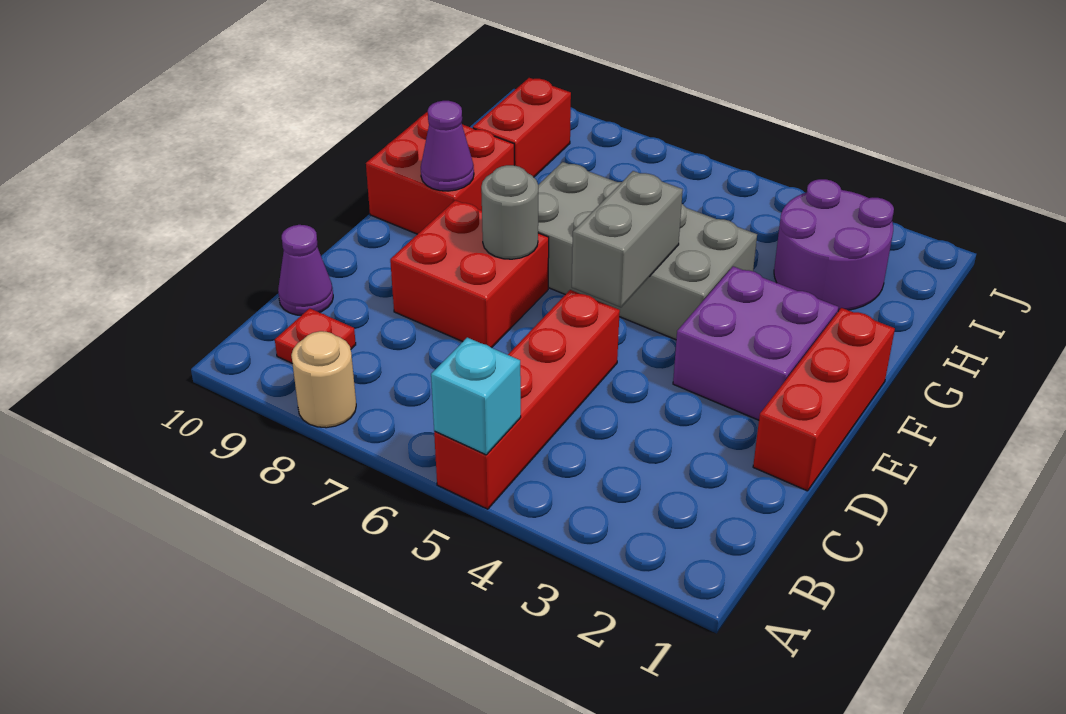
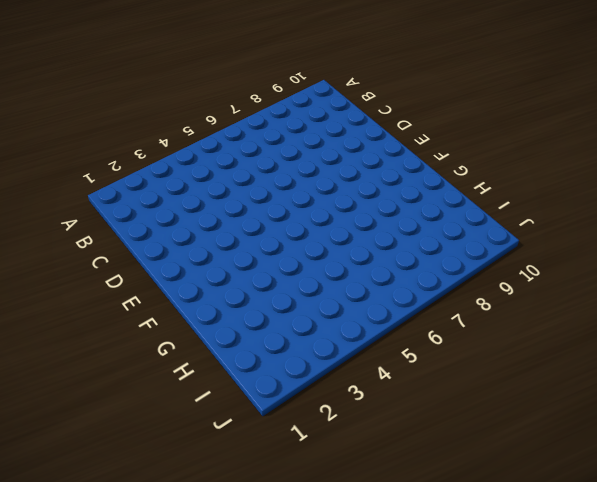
none -> red brick A5:D5 level 1
none -> tan round brick A8 level 1
none -> red plate B9 level 1

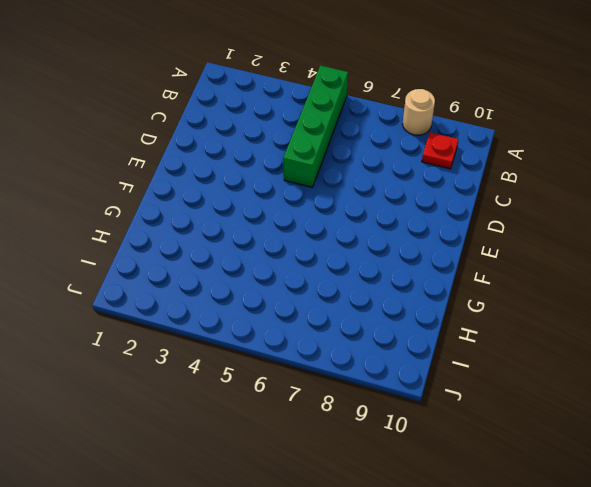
green brick A5:D5 level 1 -> red brick A5:D5 level 1
none -> purple cone C10 level 1
none -> red brick D1:F1 level 1
none -> red brick D7:E8 level 1

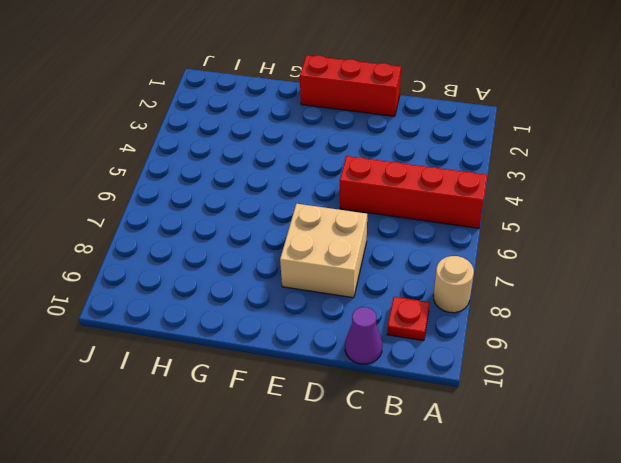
tan brick D7:E8 level 1 -> red brick D7:E8 level 1
none -> purple brick E2:F3 level 1
none -> grey brick F4:G7 level 1
none -> red brick F9:G10 level 1

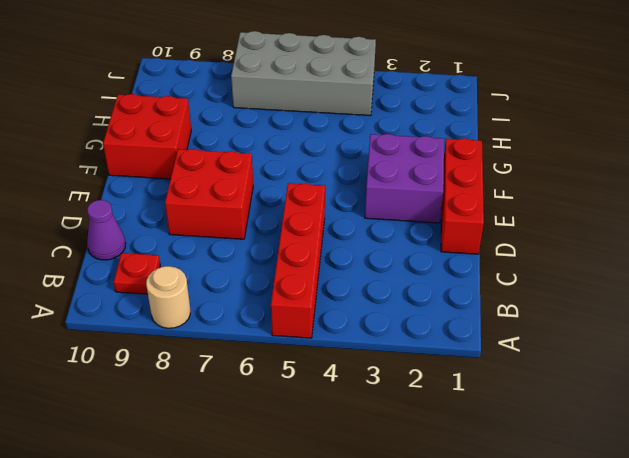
grey brick I4:J7 level 1 -> grey brick F4:G7 level 1
none -> purple round brick H2:I3 level 1
none -> red brick H9:I9 level 1
none -> cyan brick A5 level 2

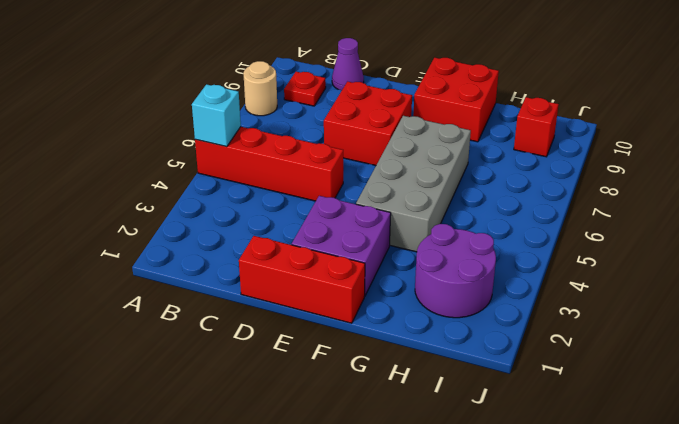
red brick I9 level 1 -> red brick H9:I9 level 1
none -> grey brick E5:F5 level 2
none -> grey round brick E7 level 2
none -> purple cone F9 level 2

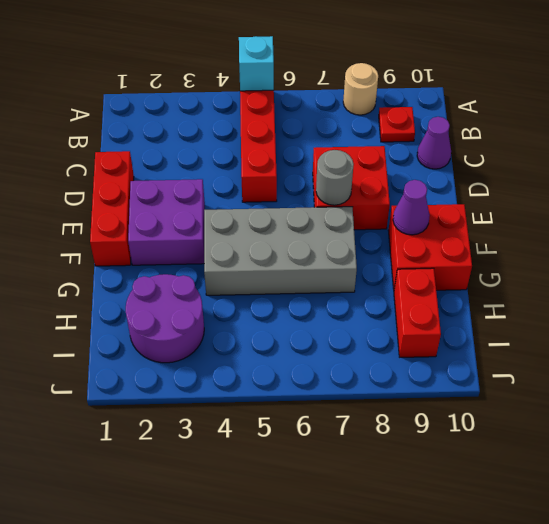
none -> grey brick E5:F5 level 2

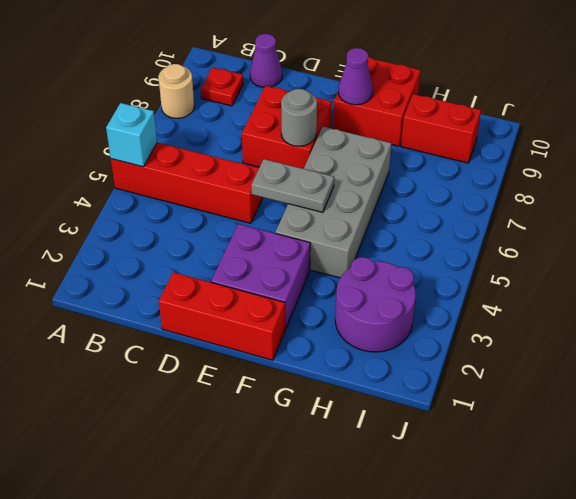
grey plate E5:F5 level 2 -> grey brick E5:F5 level 2

